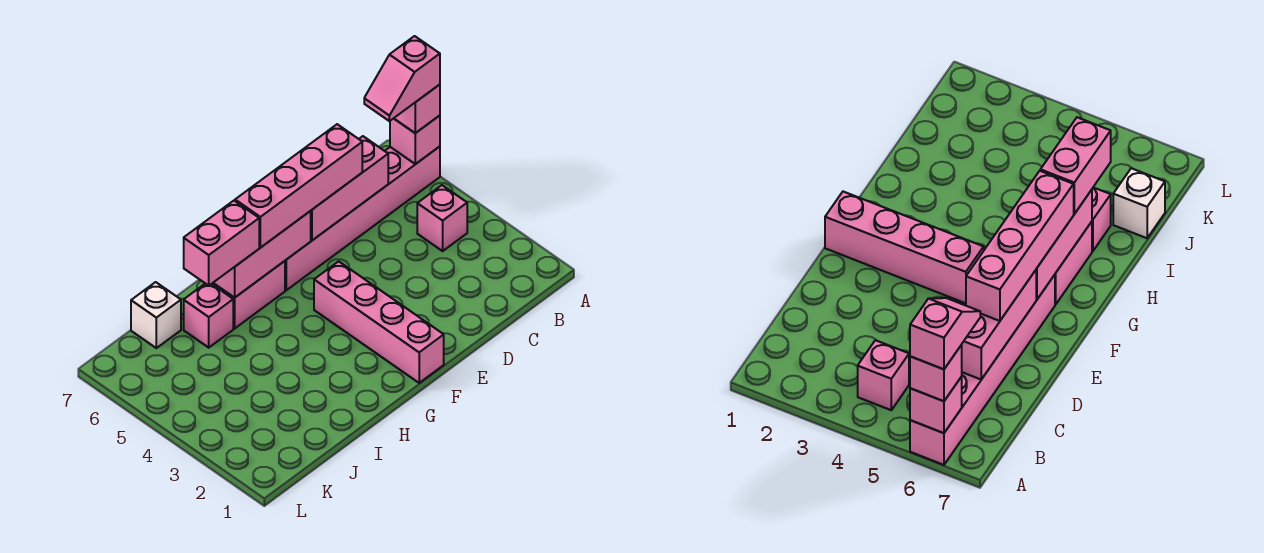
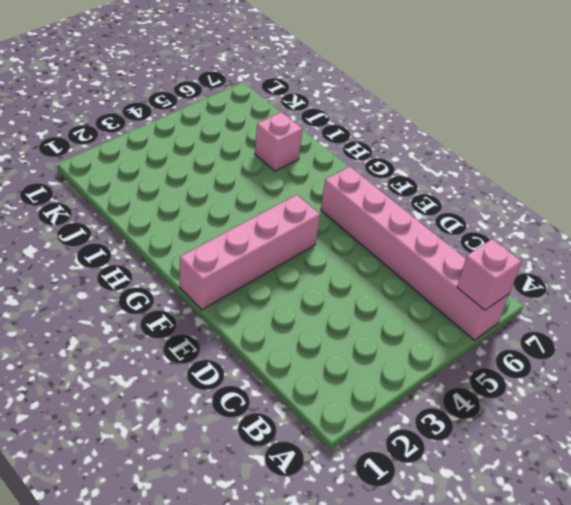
none -> pink brick B4 level 1
none -> pink brick G6:H6 level 1
none -> white brick J7 level 1

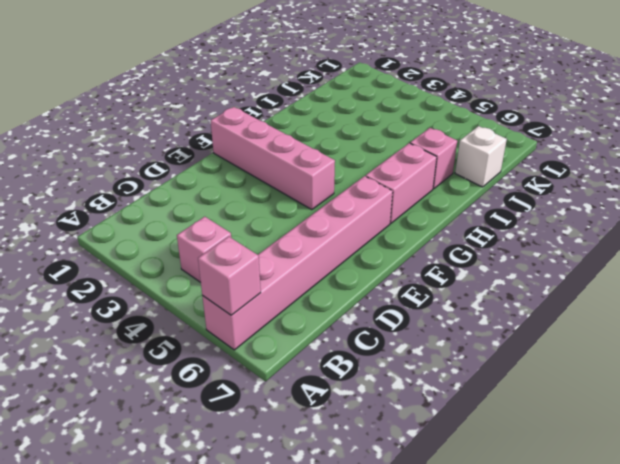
none -> pink brick C6:E6 level 2
none -> pink brick F6:H6 level 2
none -> pink brick A6 level 3

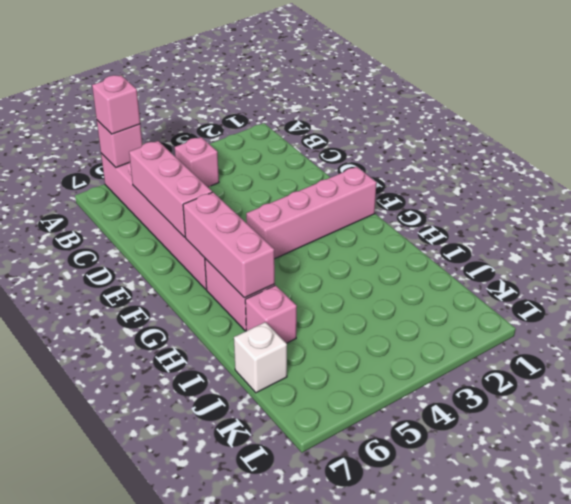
none -> pink brick D6:G6 level 3
none -> pink brick H6:I6 level 3
none -> pink slope A6:B6 level 4 top A

